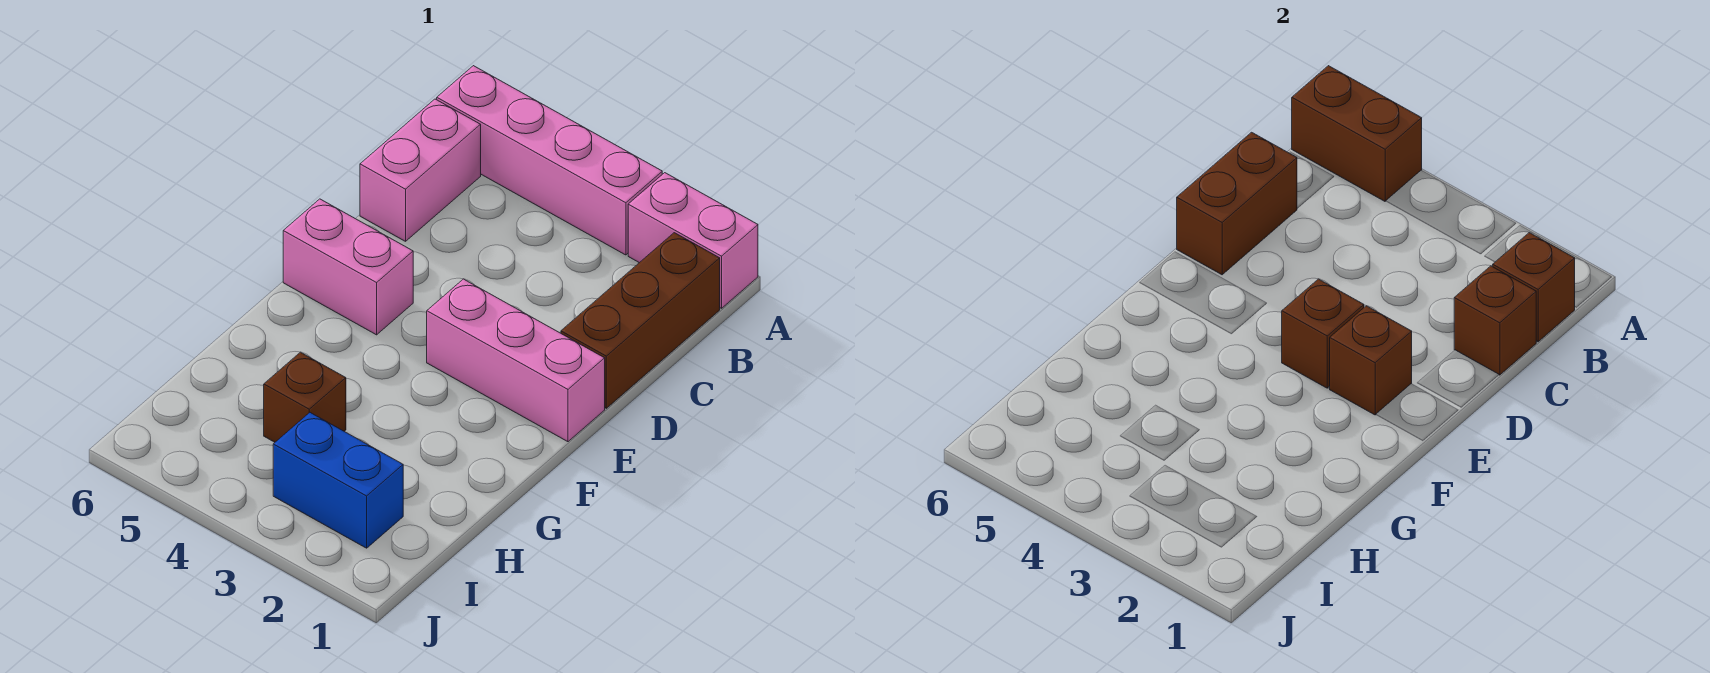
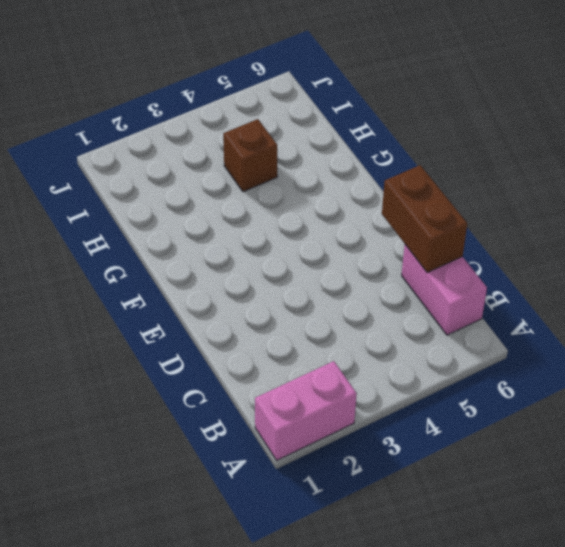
none -> pink brick A3:A6 level 1
none -> brown brick B1:D1 level 1
none -> pink brick E1:E3 level 1

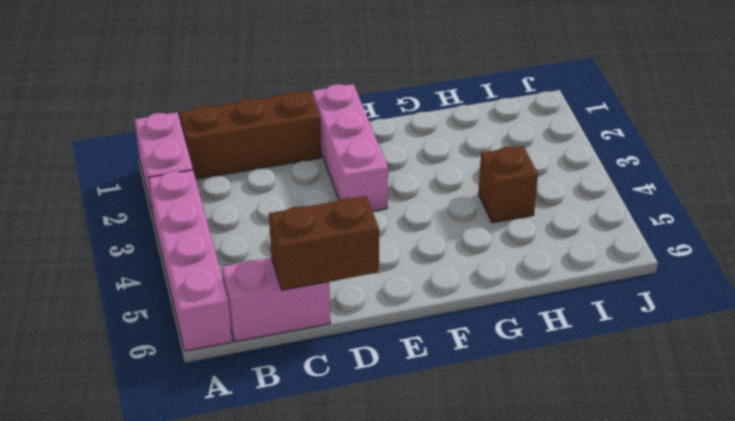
none -> pink brick E5:E6 level 1
none -> blue brick I2:I3 level 1
none -> brown brick A5:A6 level 2

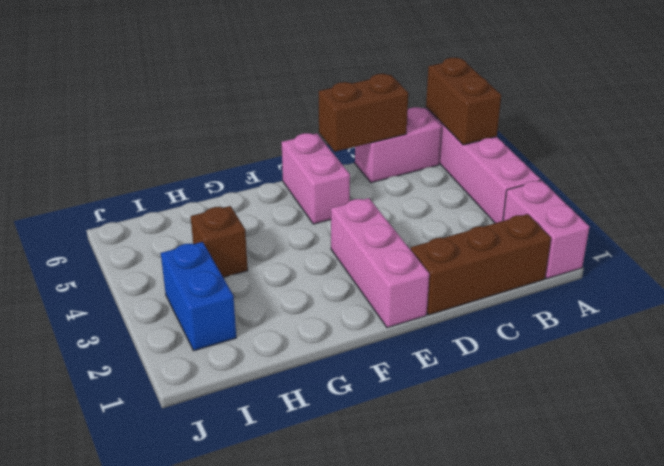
none -> brown brick B1 level 2
none -> brown brick C1 level 2
none -> brown brick E2 level 2

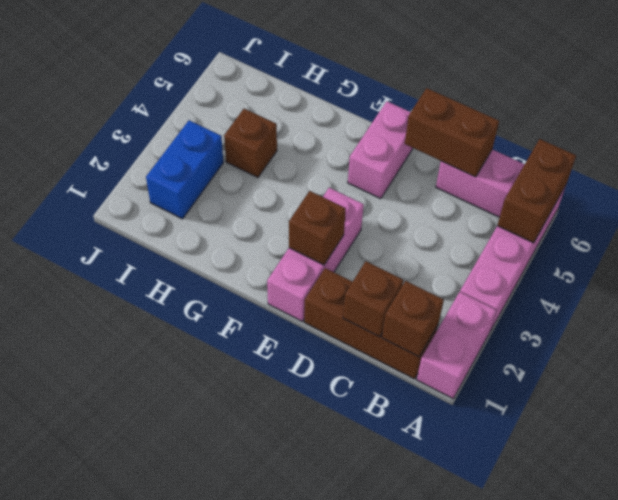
none -> brown brick E3 level 2

